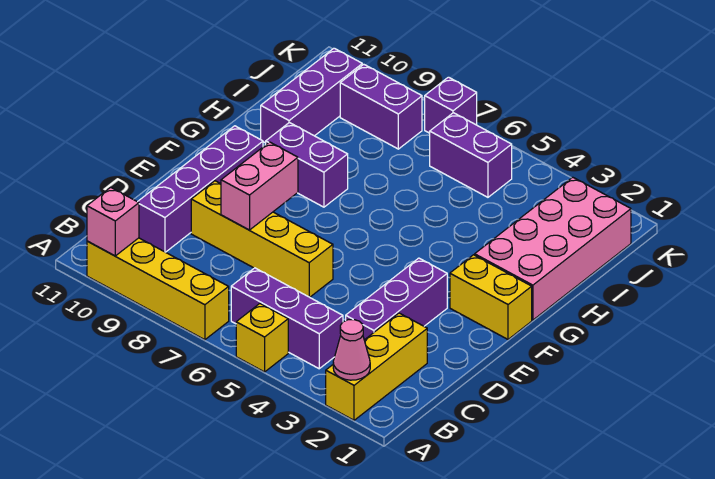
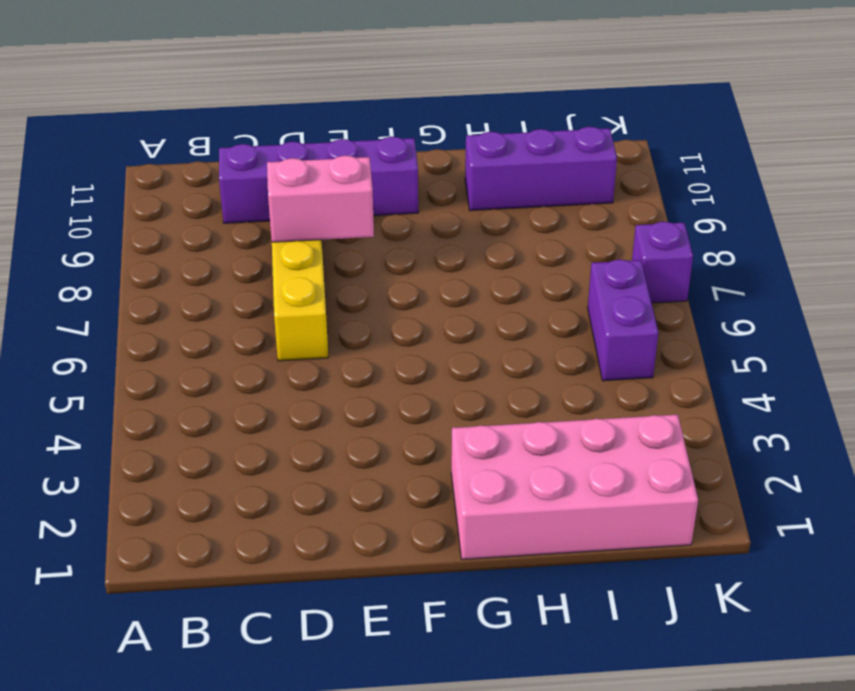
none -> yellow brick A2:C2 level 1
none -> yellow brick A5 level 1
none -> yellow brick A7:A10 level 1

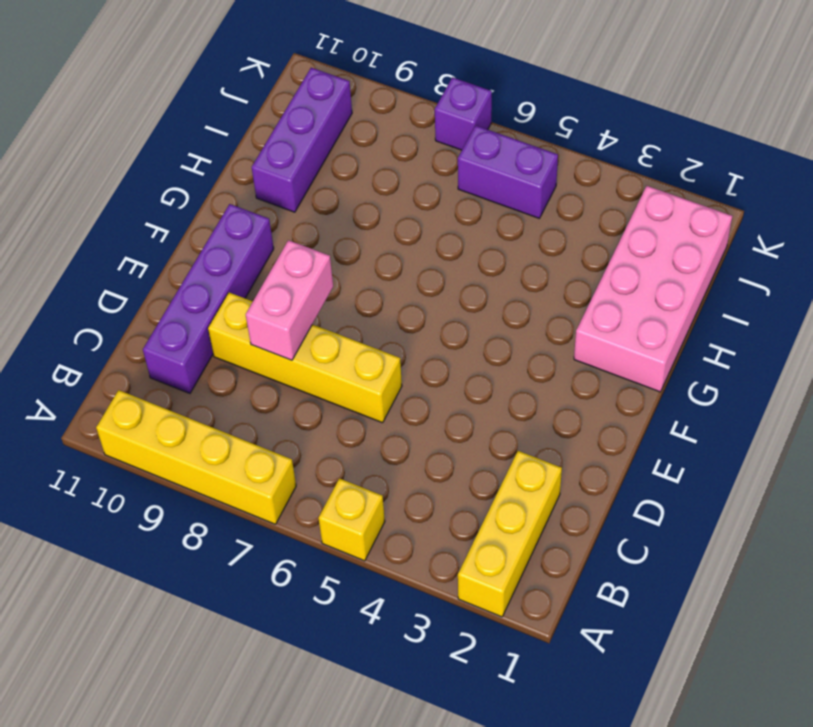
none -> purple brick B4:B6 level 1
none -> purple brick C3:E3 level 1
none -> yellow brick F1:F2 level 1

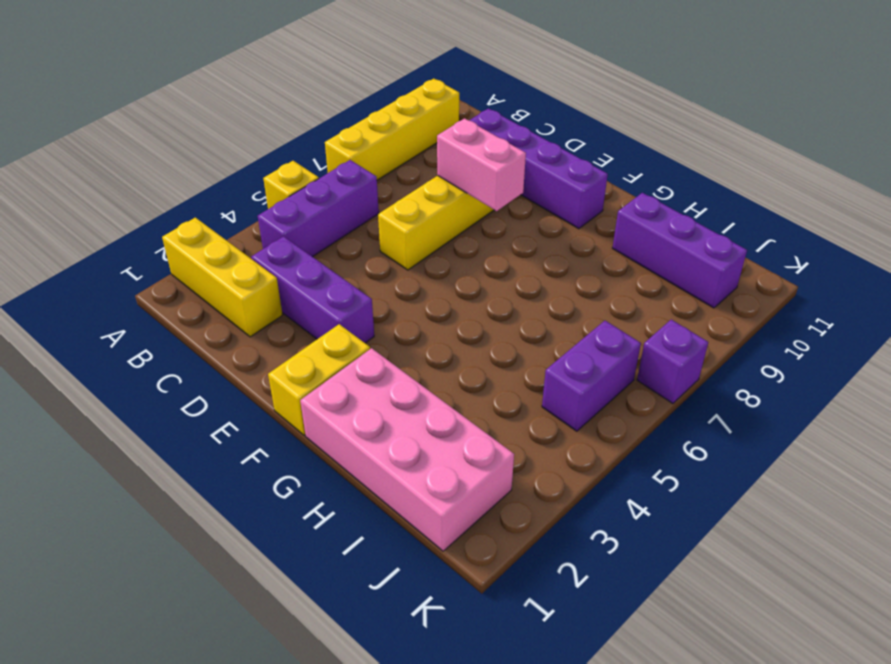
none -> purple brick G8:G9 level 1
none -> purple brick J8:J9 level 1
none -> pink cone A2 level 2

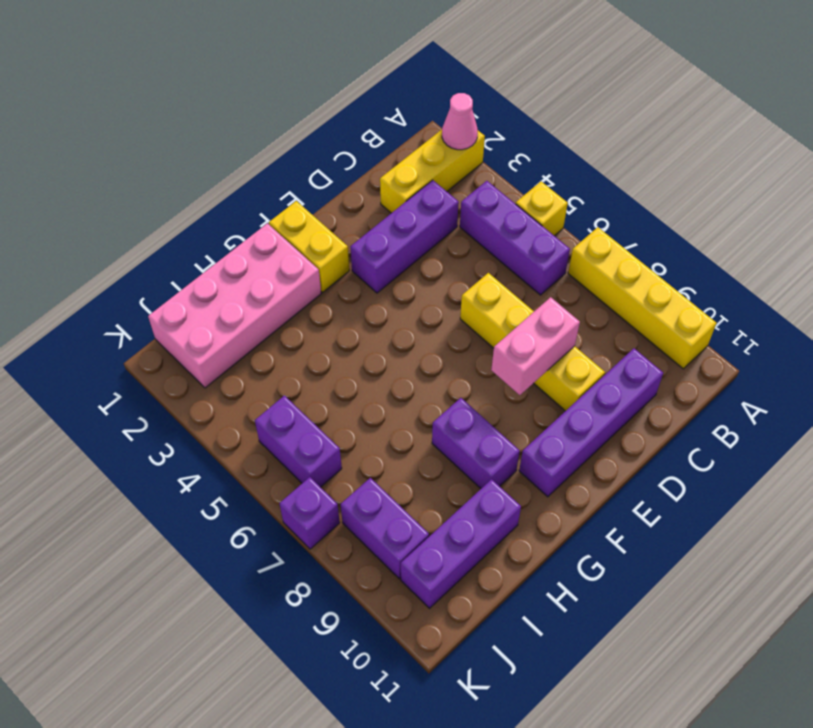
none -> pink brick A10 level 2

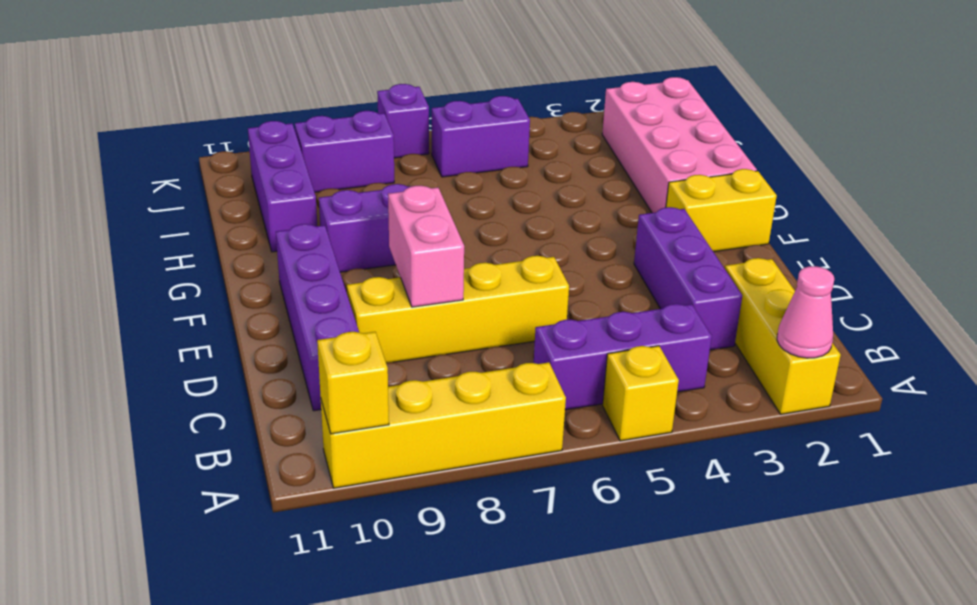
yellow brick A10 level 2 -> pink brick A10 level 2

